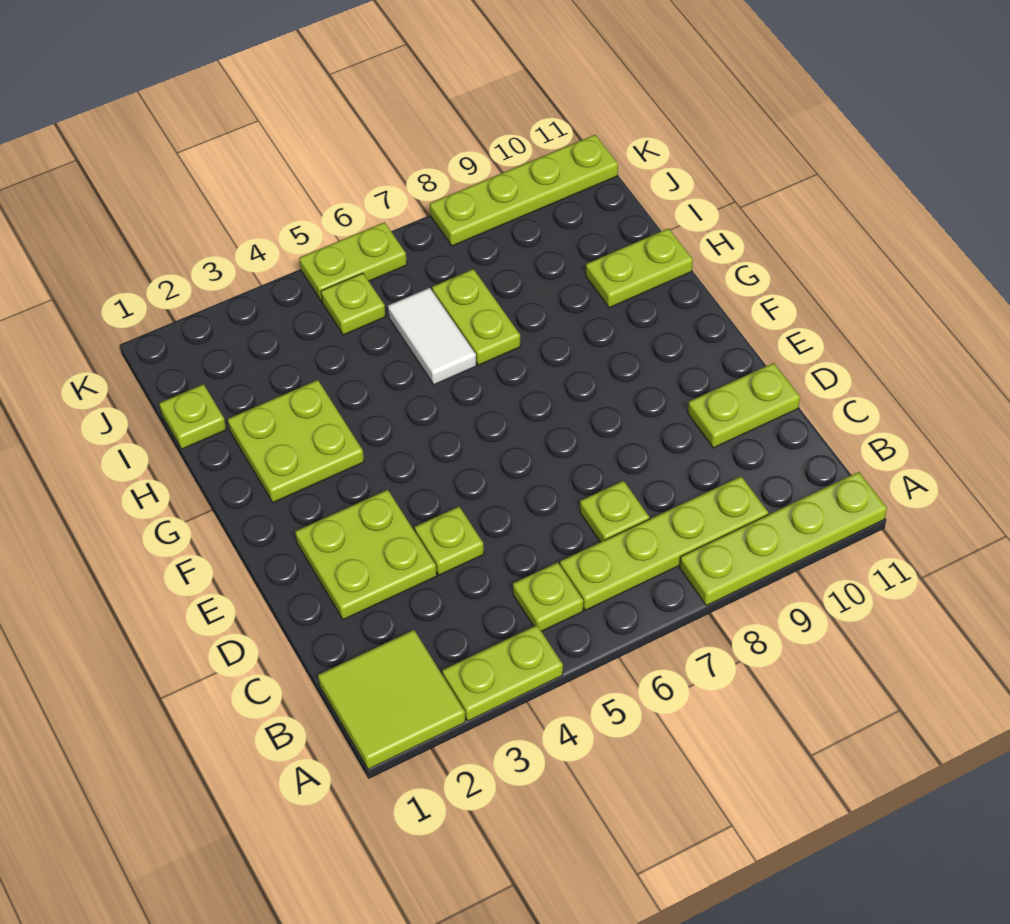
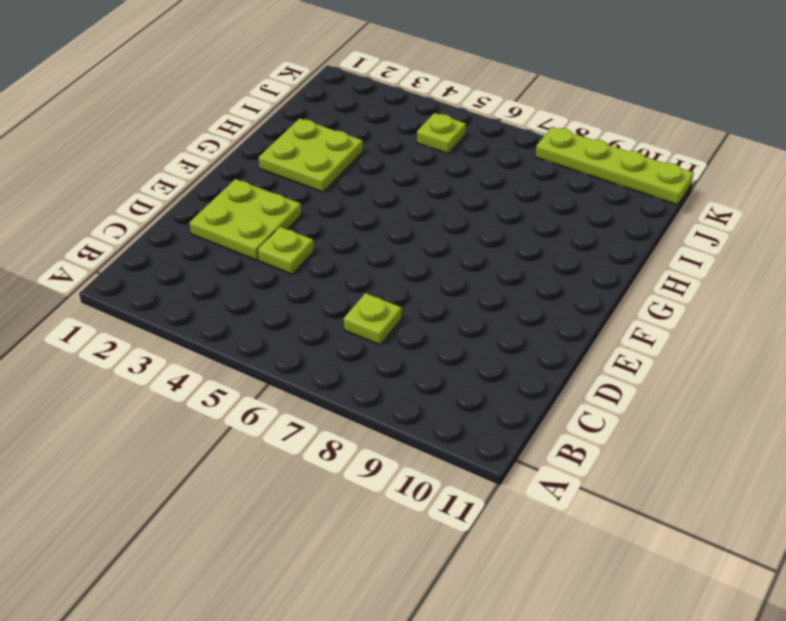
none -> lime tile A1:B2 level 1
none -> lime plate A3:A4 level 1
none -> lime plate A8:A11 level 1

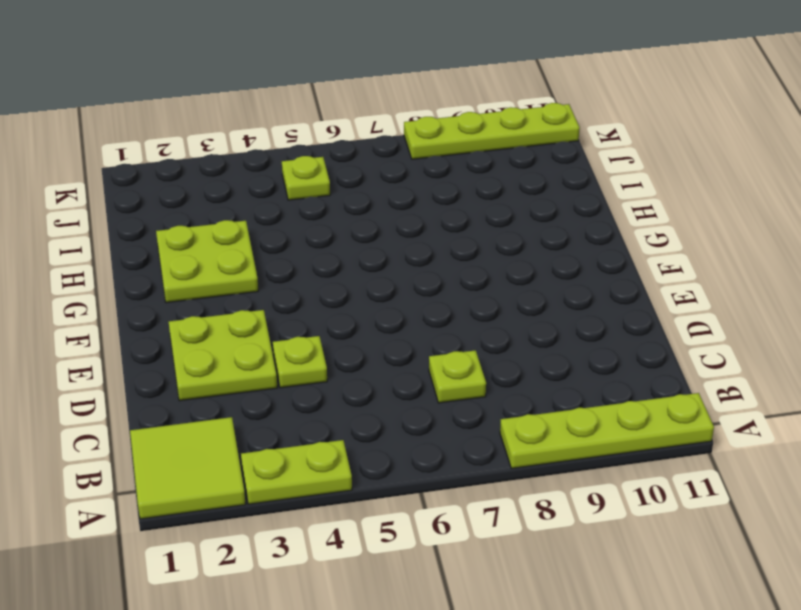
none -> lime plate B5 level 1
none -> lime plate B6:B9 level 1
none -> lime plate D10:D11 level 1

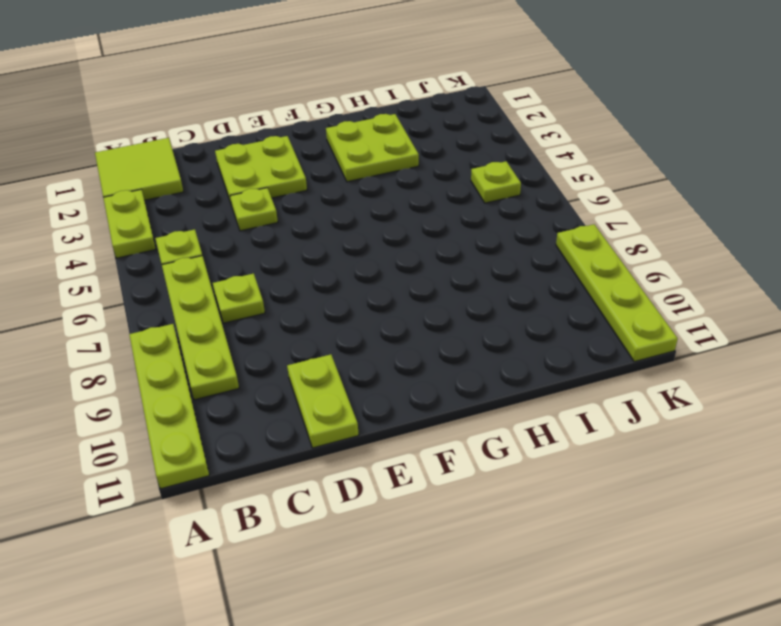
none -> white tile H6:I6 level 1
none -> lime plate H7:I7 level 1
none -> lime plate H10:H11 level 1

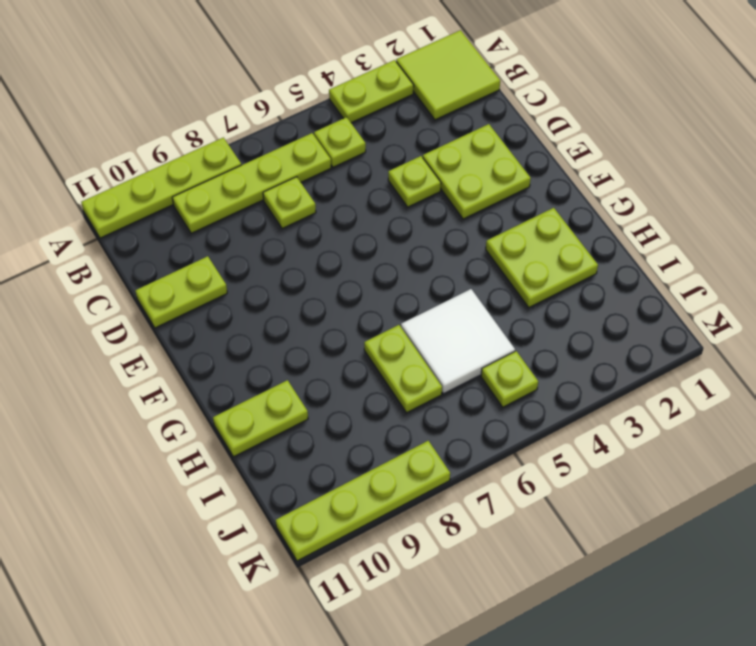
white tile H5:I6 level 1 -> white tile H6:I6 level 1
none -> lime plate I1 level 1
none -> lime plate K5:K6 level 1

